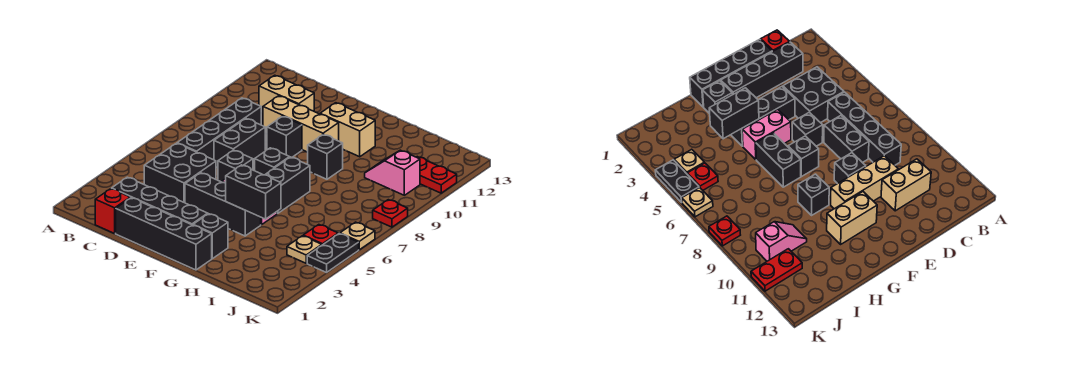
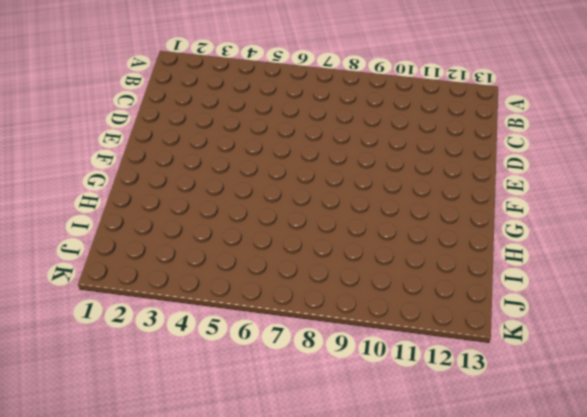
none -> red brick C1 level 1
none -> black brick C2:F2 level 1
none -> black brick C4:D5 level 1

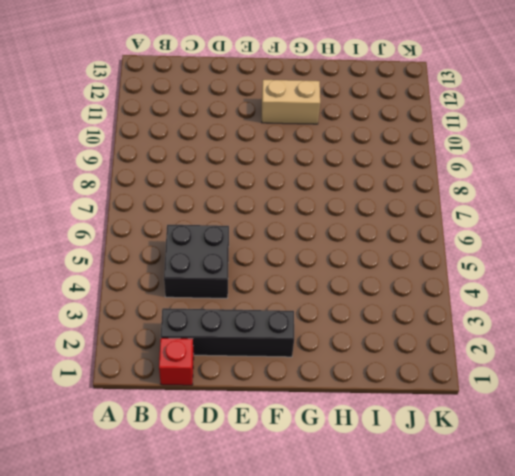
none -> black brick C6:C9 level 1
none -> tan brick C11:D11 level 1
none -> black brick D1:G1 level 1

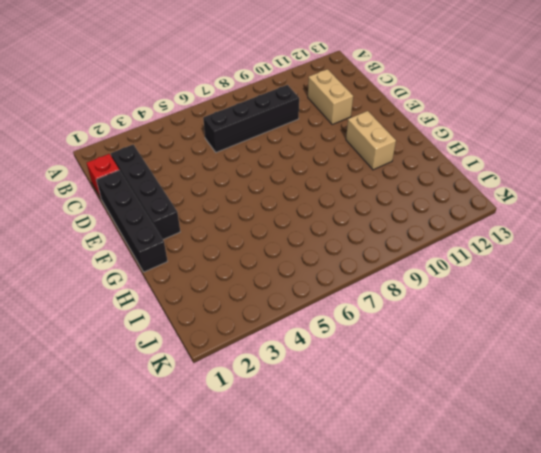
none -> black brick C4:D5 level 1
none -> black brick D7:D8 level 1
none -> tan brick D10:F10 level 1

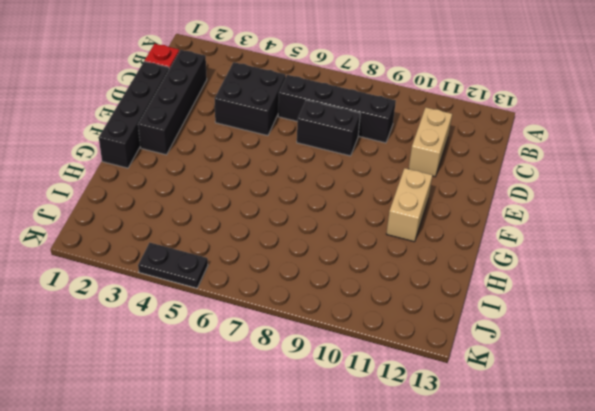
none -> tan brick D10:F10 level 1
none -> black brick E4:G4 level 1
none -> black brick E6 level 1

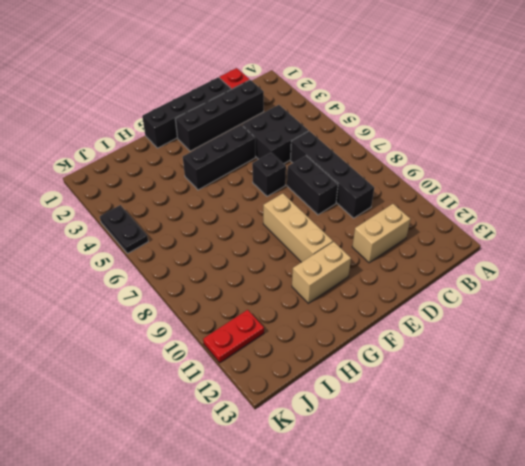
tan brick F8:F10 level 1 -> tan brick D10:F10 level 1
none -> black brick E9 level 1
none -> pink brick F5:G5 level 1
none -> black brick F7 level 1

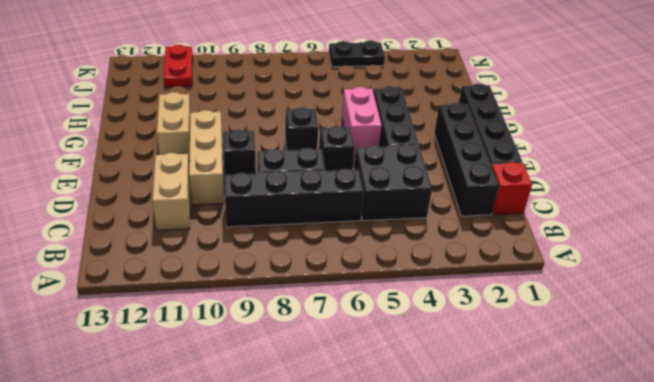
none -> black brick G2 level 1
none -> black brick G6:G7 level 1
none -> black brick G9 level 1

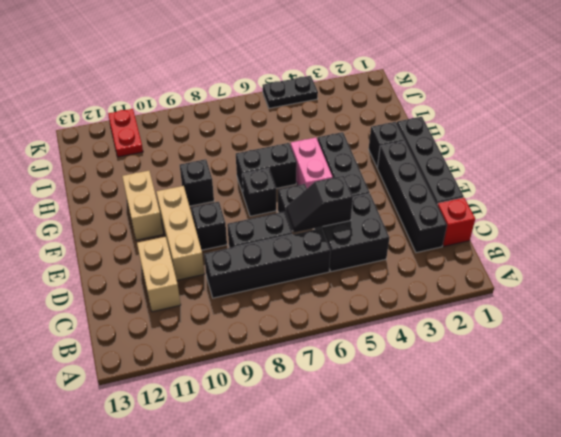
black slope D5:D6 level 2 top 5 -> none
none -> pink slope I10:J10 level 1 top J
none -> tan plate J4 level 1
none -> red plate J5 level 1

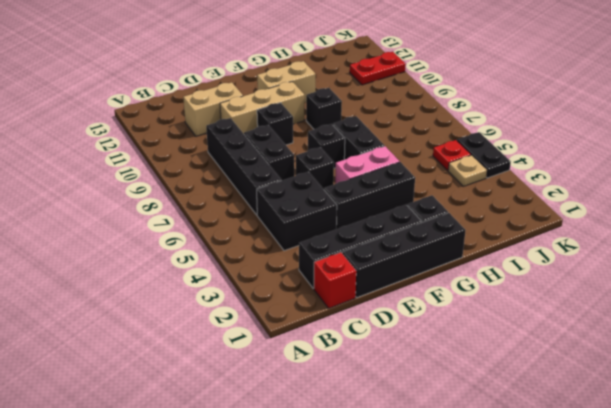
none -> pink slope I10:J10 level 1 top J
none -> tan plate K6 level 1
none -> red plate K8 level 1

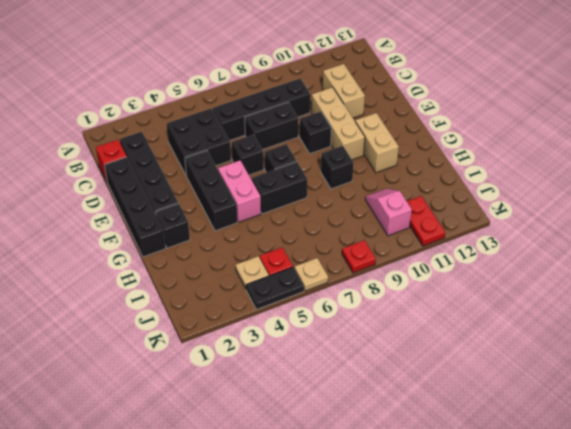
none -> black brick G4:H4 level 2

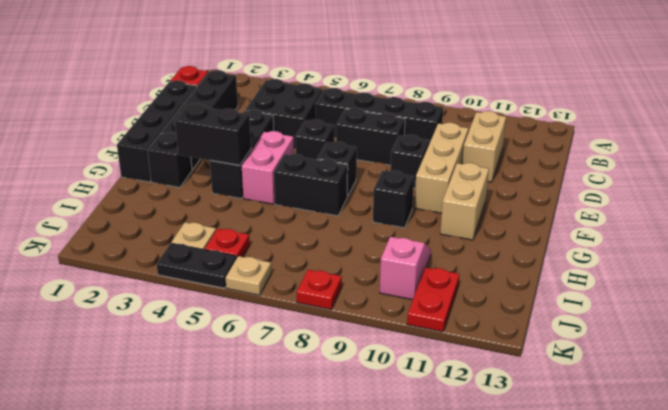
black brick G3:G4 level 2 -> black brick G4:H4 level 2

